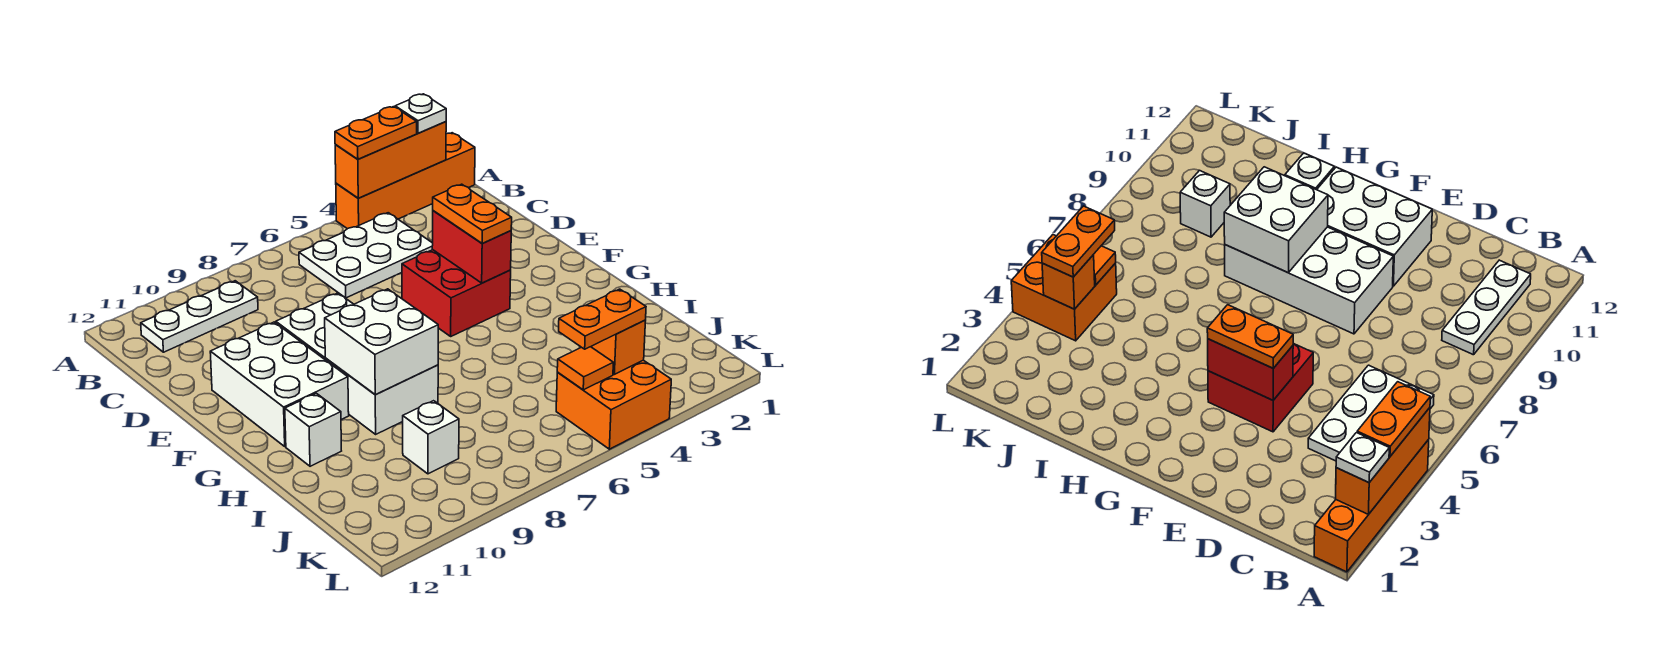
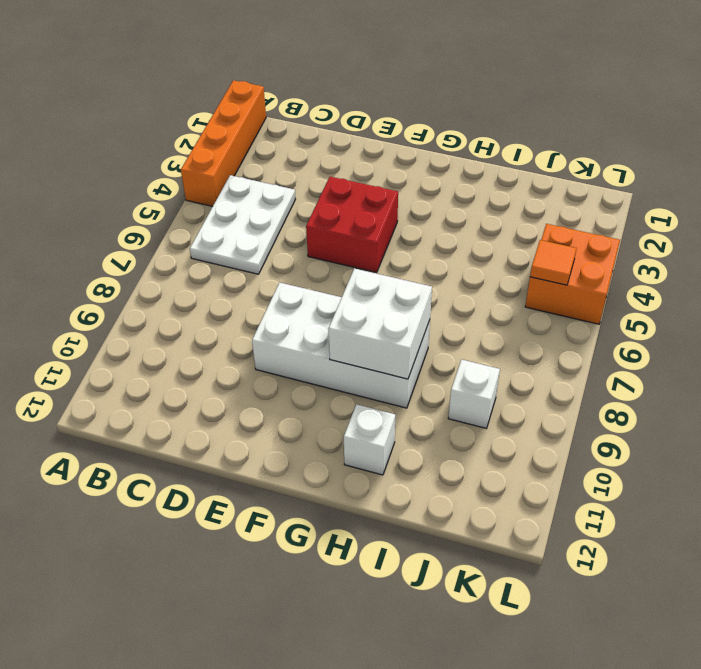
none -> white plate B9:B11 level 1
none -> white brick E10:G11 level 1
none -> orange brick A2:A4 level 2

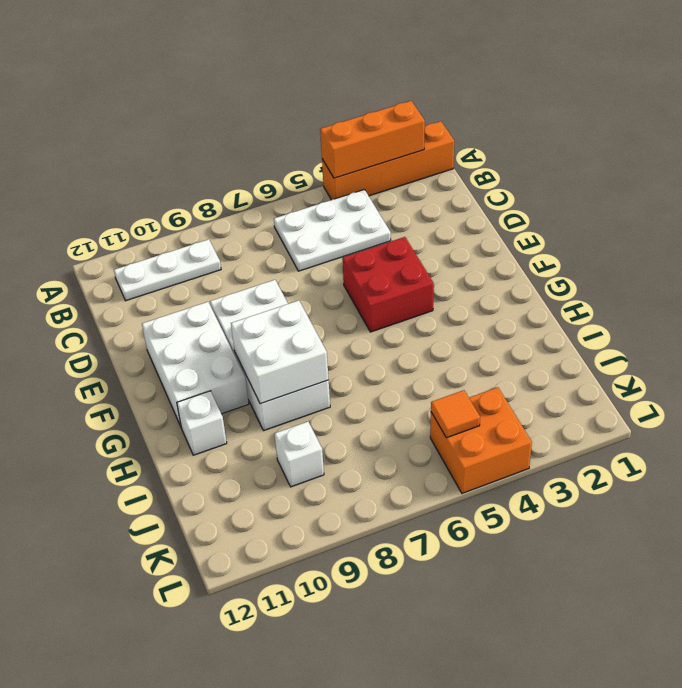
none -> red brick E4:F4 level 2
none -> orange brick K4 level 2
none -> white plate A2 level 3

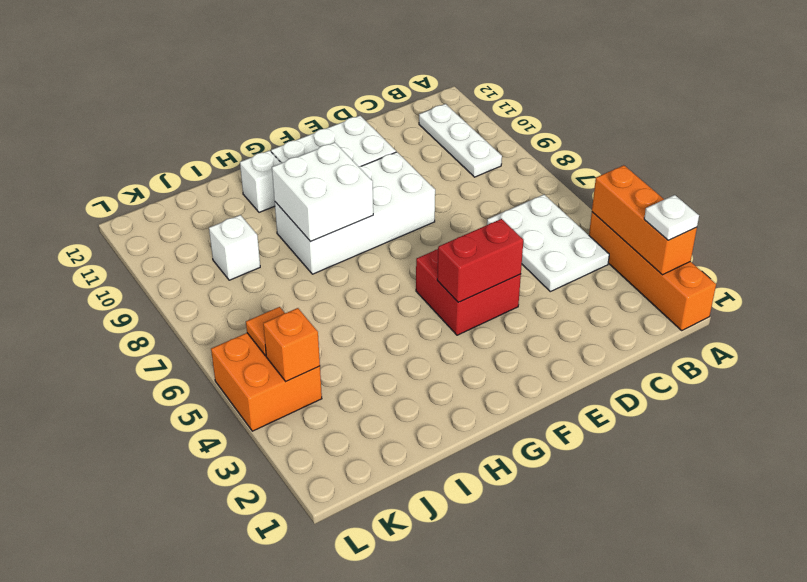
none -> orange plate A3:A4 level 3
none -> orange plate E4:F4 level 3
none -> orange plate K4:K5 level 3

